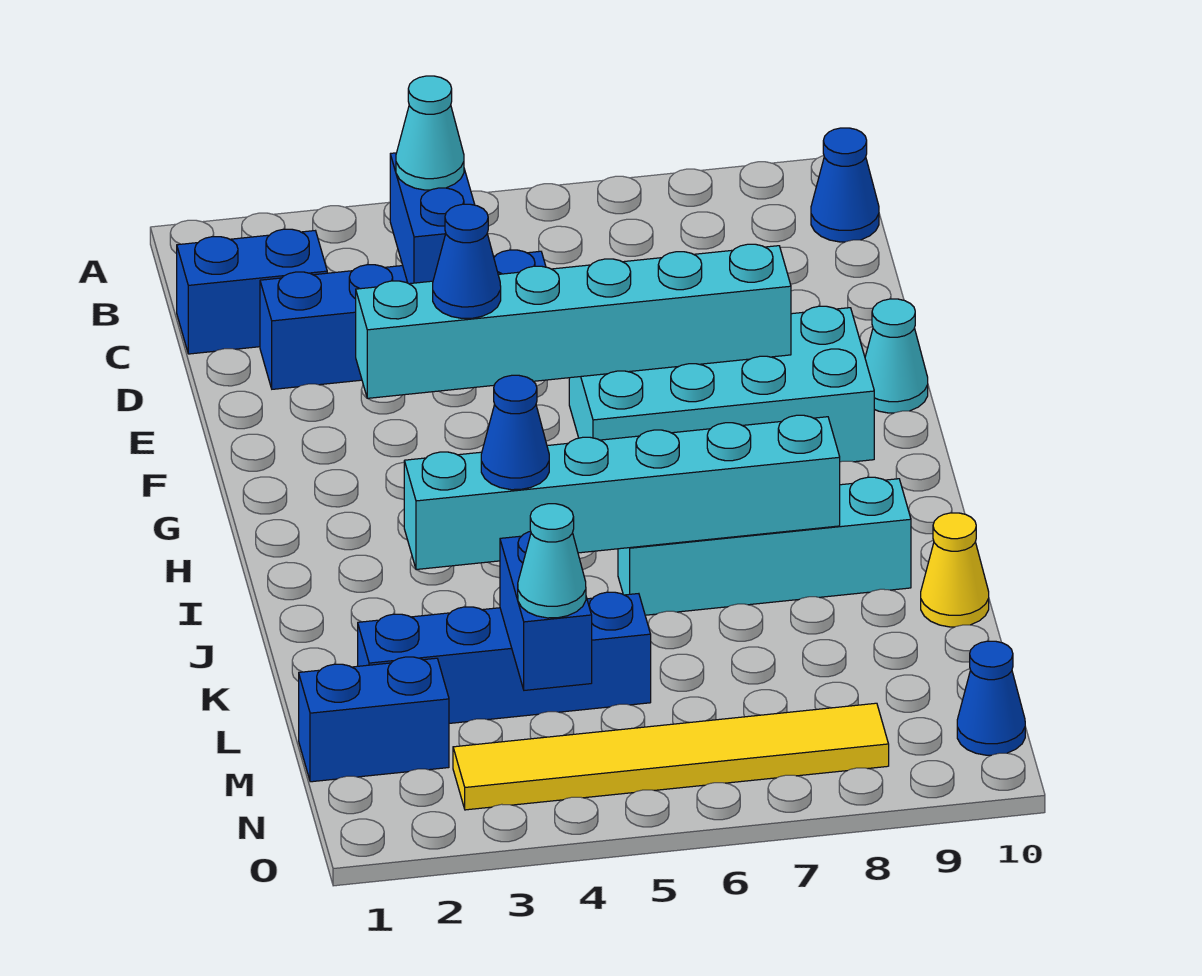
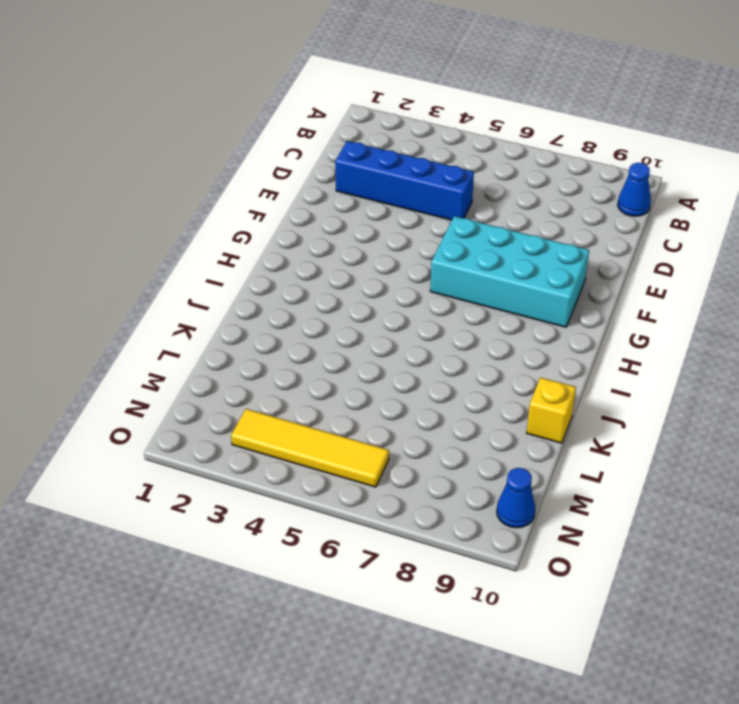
yellow brick K10 level 1 -> yellow cone K10 level 1
yellow tile N3:N6 level 1 -> yellow tile N3:N8 level 1
none -> blue brick C1:C2 level 1
none -> cyan cone F10 level 1
none -> cyan brick J6:J9 level 1

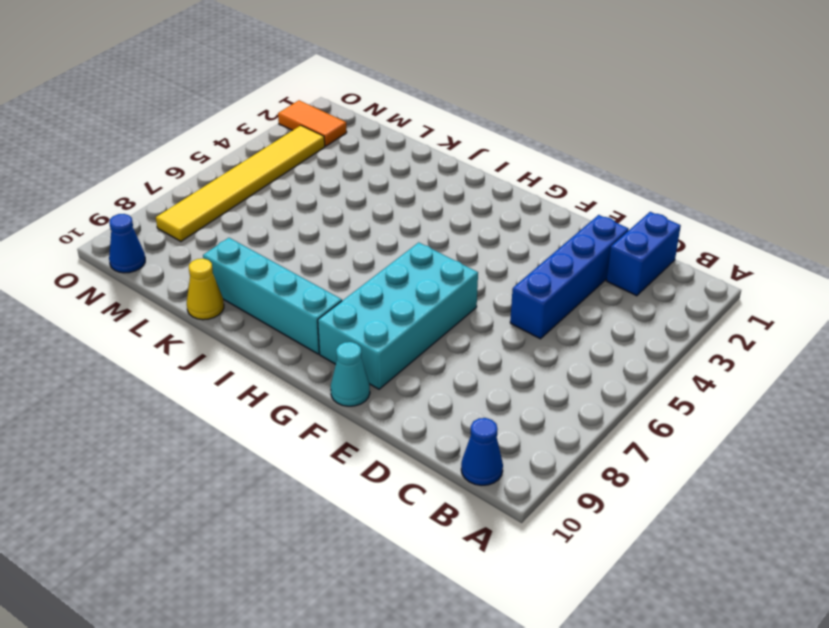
cyan brick H9:K9 level 1 -> cyan brick J6:J9 level 1
orange tile N2:O2 level 1 -> none
none -> blue brick L2:L5 level 1
none -> blue brick M1:M2 level 1
none -> blue brick C4:D4 level 2

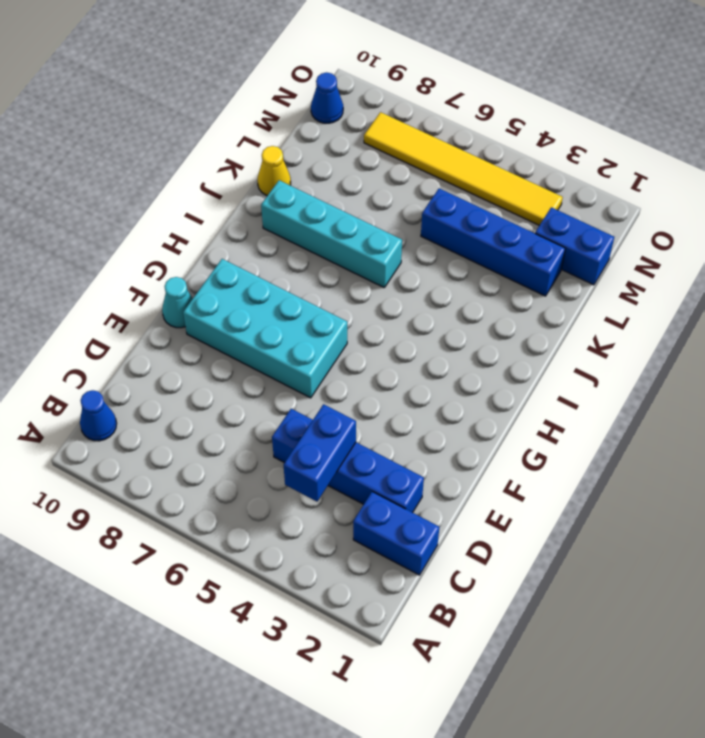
none -> cyan brick F3:F8 level 2
none -> cyan brick J3:J8 level 2
none -> blue brick L4:M4 level 2

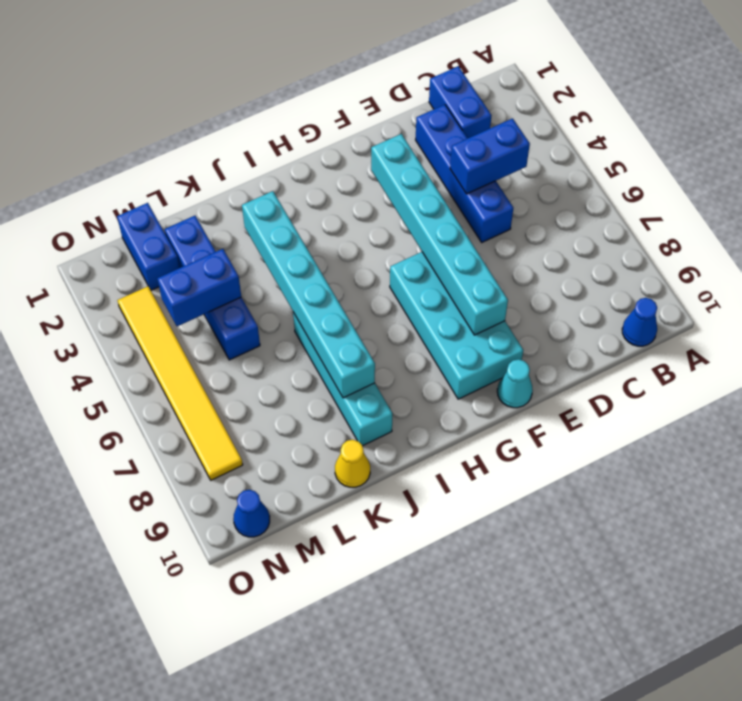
none -> cyan cone C4 level 3
none -> blue cone F4 level 3
none -> blue cone J4 level 3

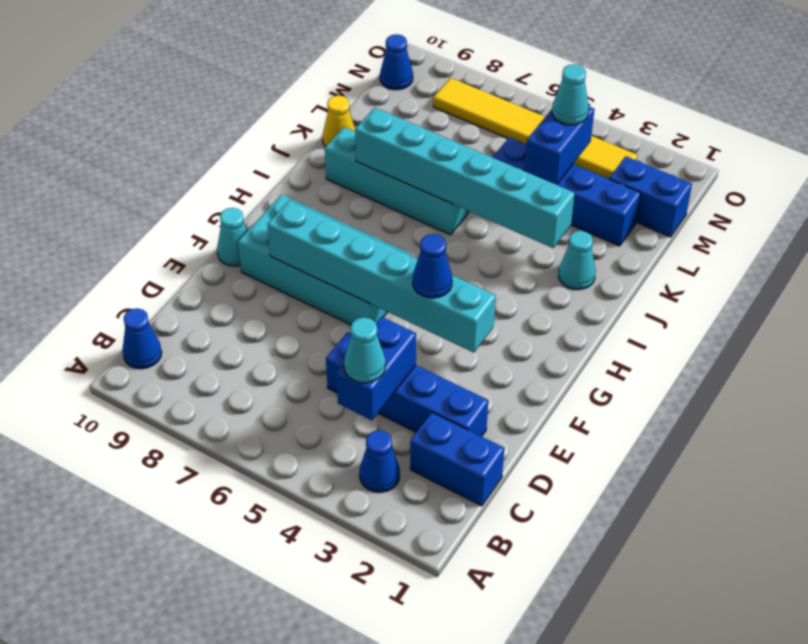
blue cone B3 level 1 -> blue cone J4 level 3
cyan cone J2 level 1 -> none

